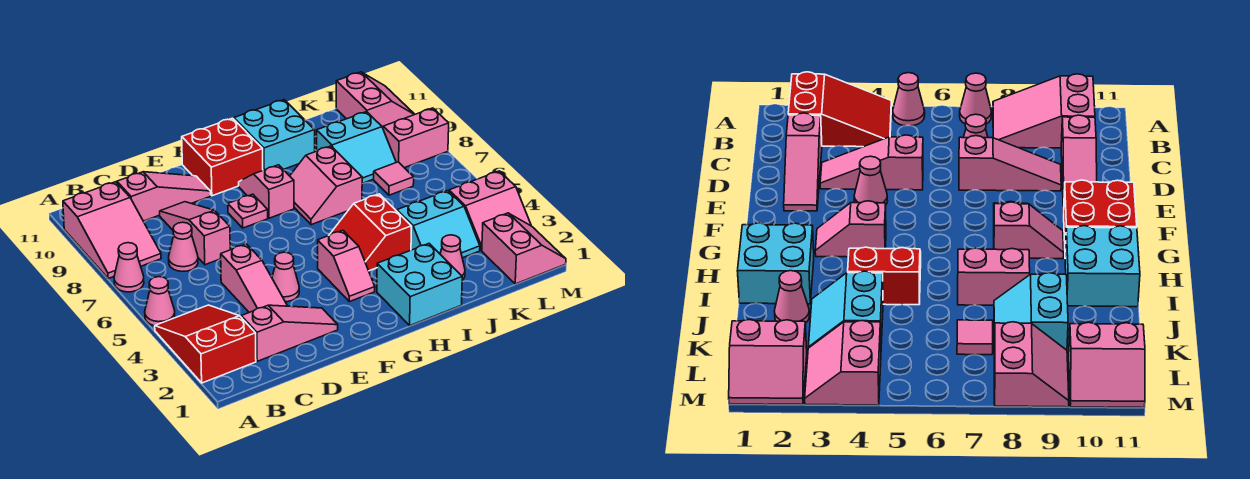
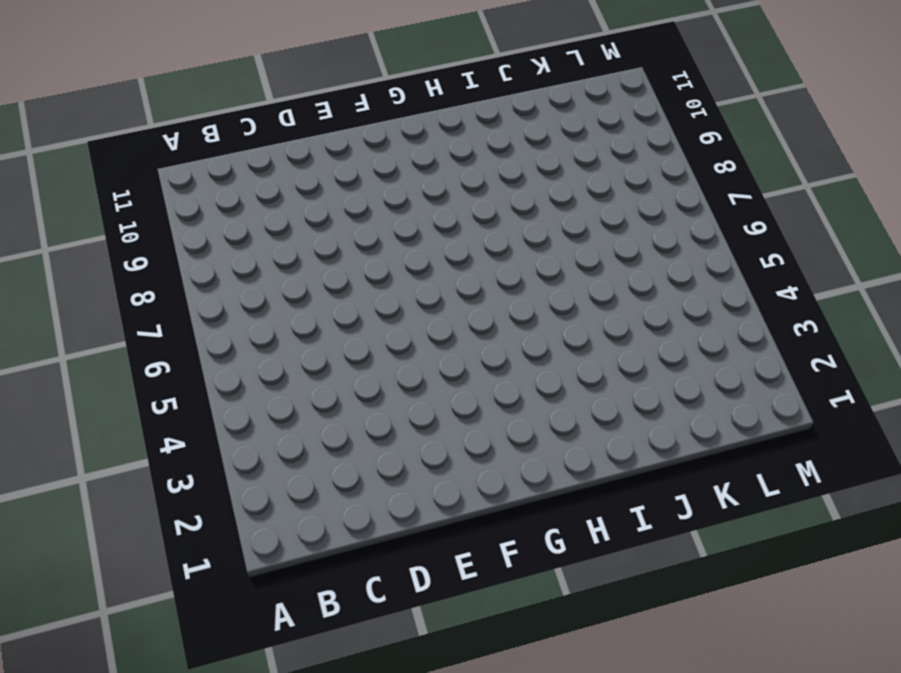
none -> red slope A2:B4 level 1 top 2
none -> pink cone A5 level 1
none -> pink cone A7 level 1

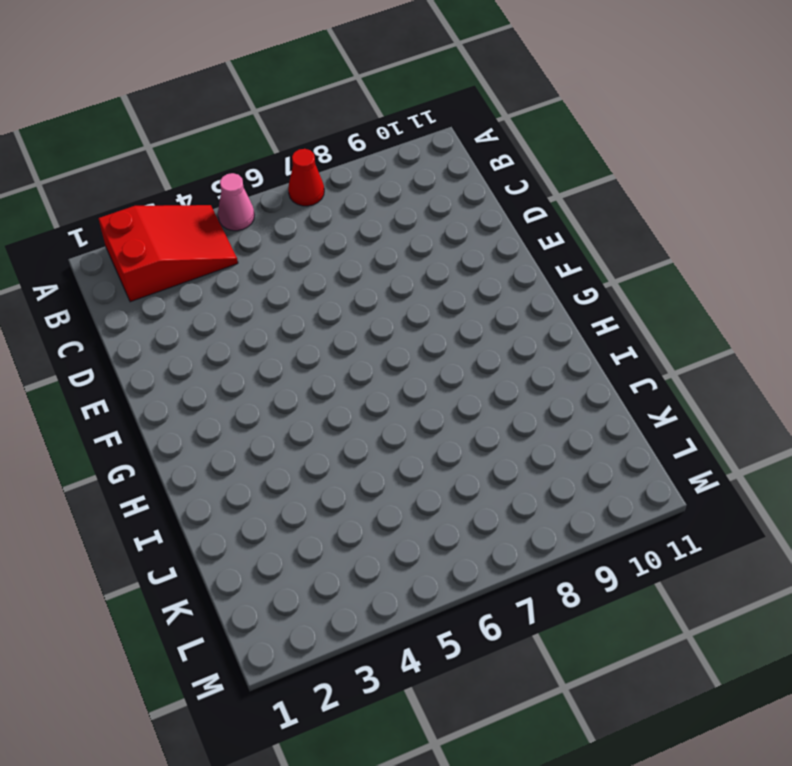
red cone A7 level 1 -> pink cone A7 level 1
none -> pink slope A8:B10 level 1 top 10
none -> pink slope C2:E2 level 1 top C
none -> pink cone C7 level 1

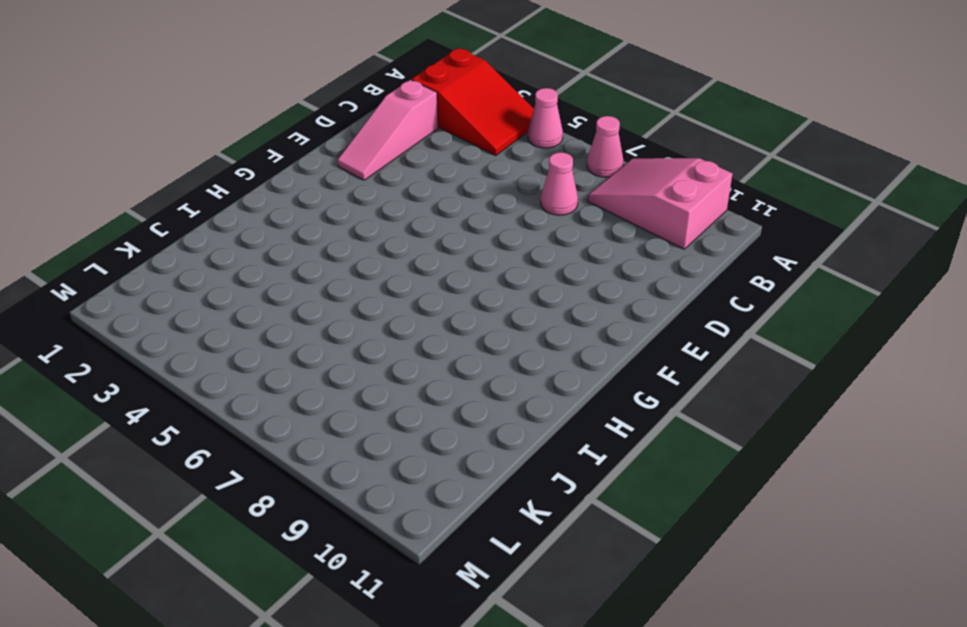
none -> pink slope C10:E10 level 1 top C
none -> pink slope D3:D5 level 1 top 5
none -> pink slope D7:D9 level 1 top 7

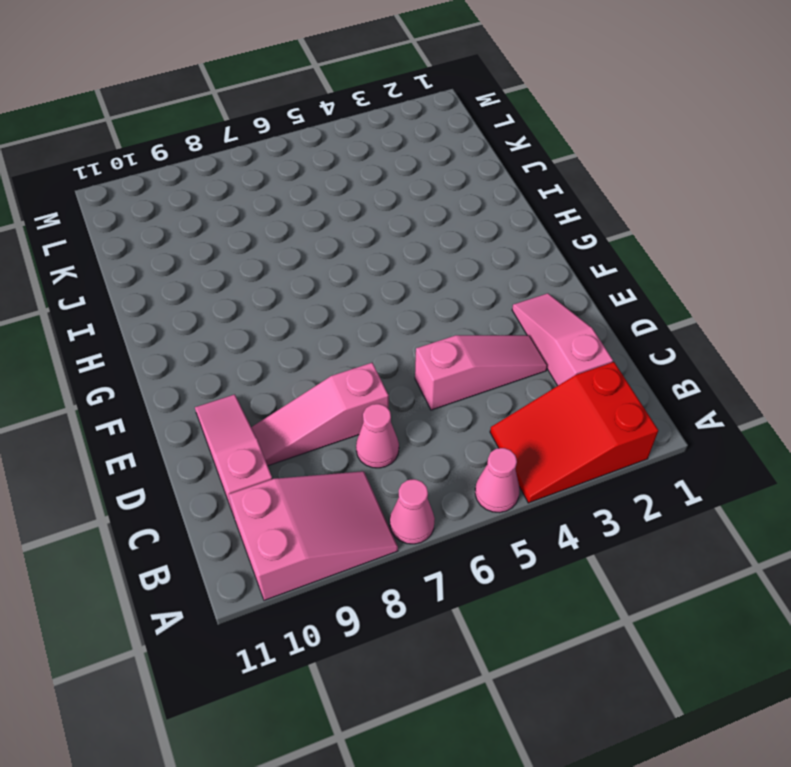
none -> pink cone E4 level 1
none -> pink plate F8 level 1
none -> red brick F10:G11 level 1

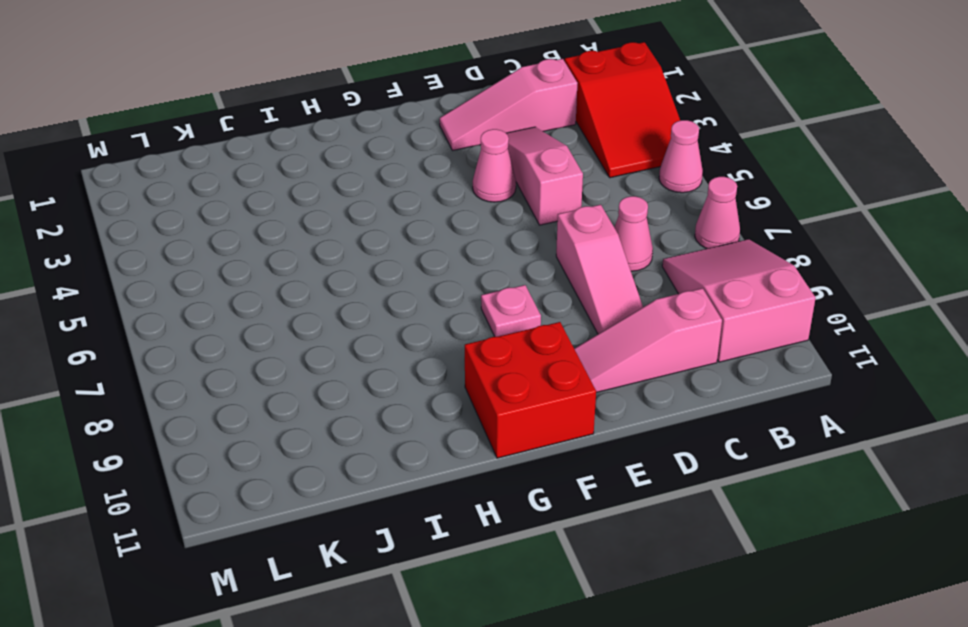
none -> pink slope G3:G4 level 1 top 4
none -> pink slope G8:G9 level 1 top 8
none -> cyan brick H1:I2 level 1

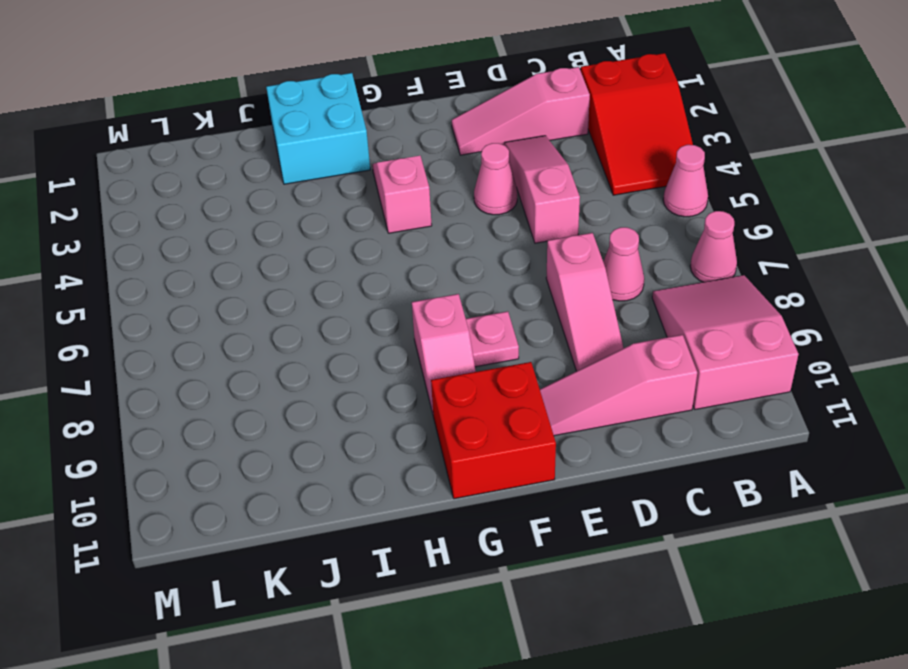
none -> red slope H4:I5 level 1 top I
none -> pink slope H7:I8 level 1 top I
none -> cyan brick H10:I11 level 1

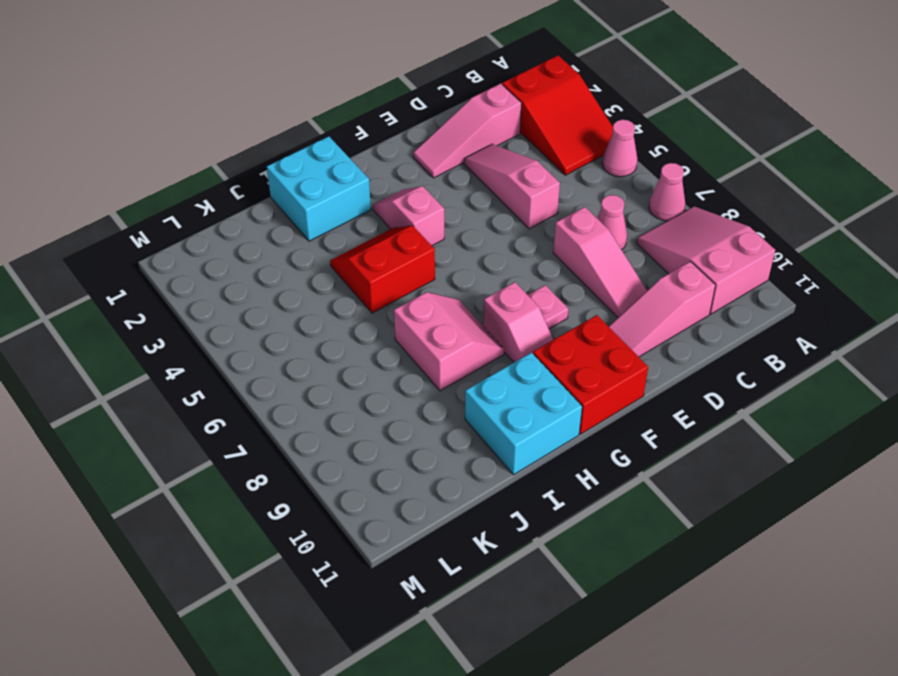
red slope H4:I5 level 1 top 5 -> red slope H4:I5 level 1 top I
none -> pink cone E4 level 1
none -> pink cone J2 level 1
none -> cyan slope J3:K4 level 1 top 4

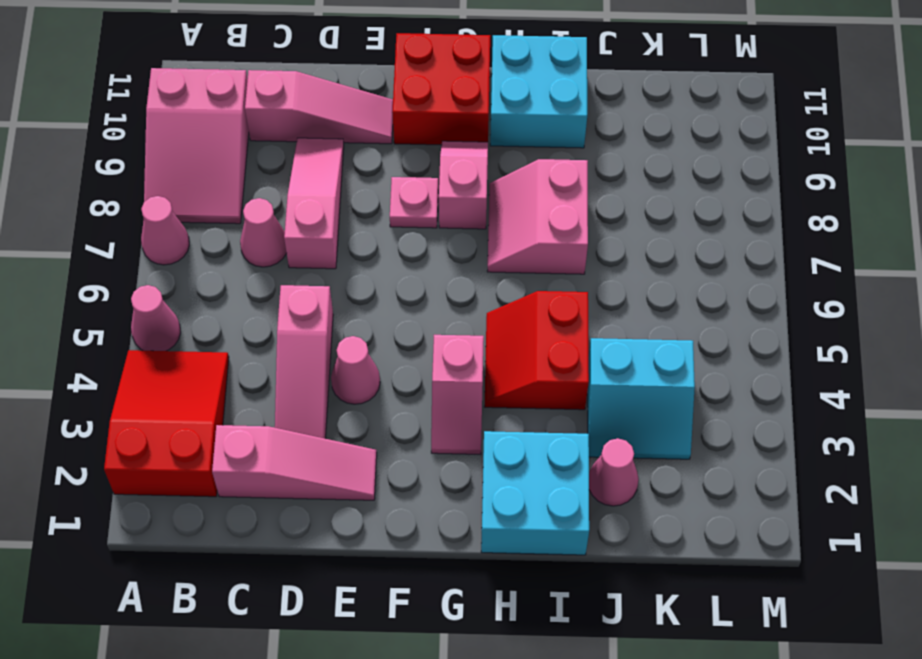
none -> cyan slope J8:K9 level 1 top 9
none -> pink tile K7 level 1
none -> pink slope L1:M2 level 1 top L

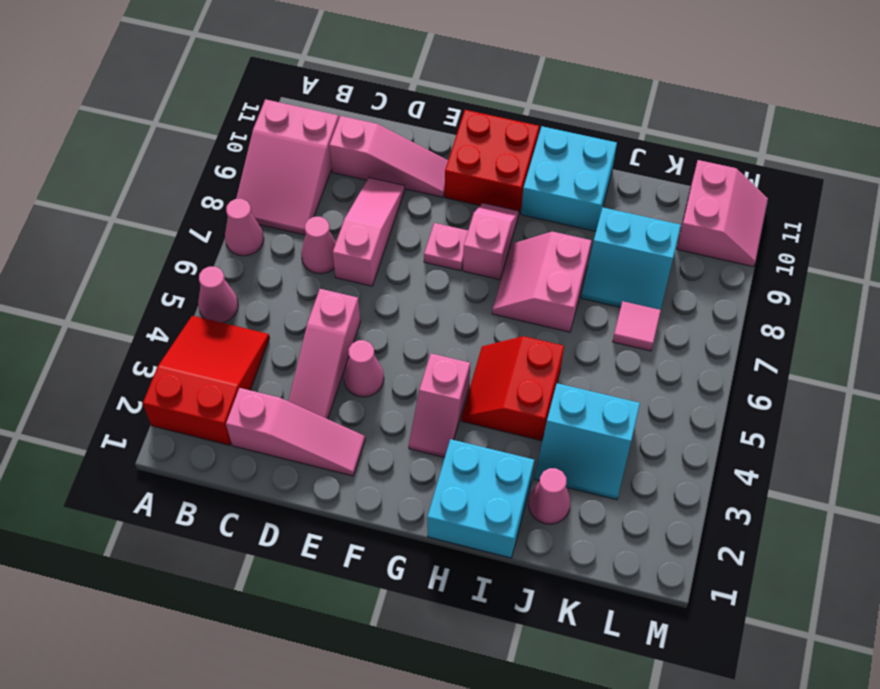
none -> pink slope L1:M2 level 1 top L
none -> pink slope L3:M4 level 1 top 4
none -> pink slope L8:M9 level 1 top 8

